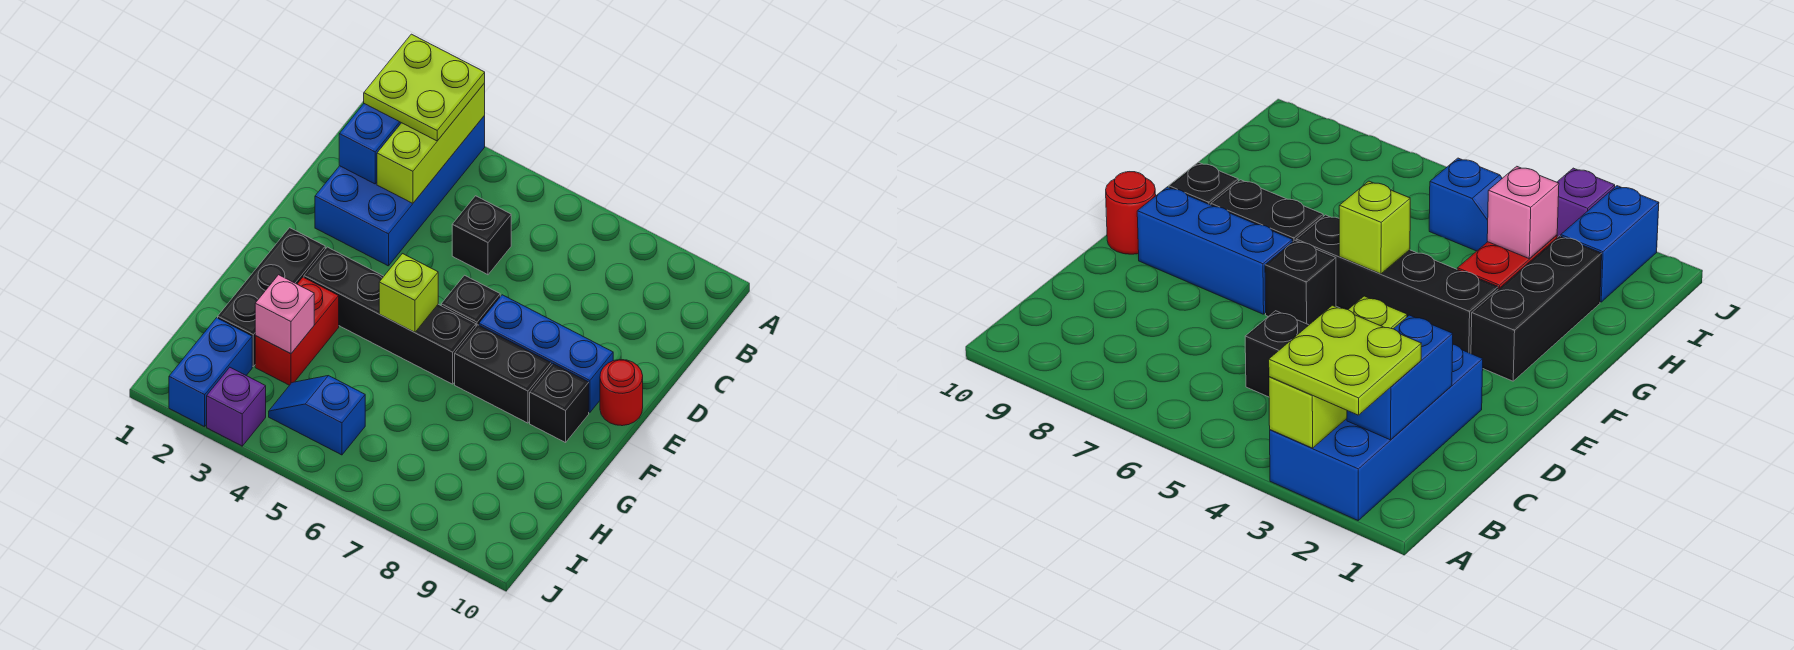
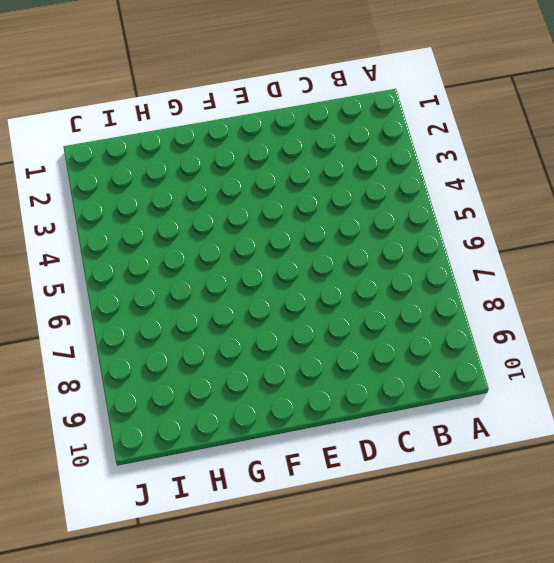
none -> blue brick A2:D3 level 1
none -> black brick C5 level 1
none -> black brick E6 level 1

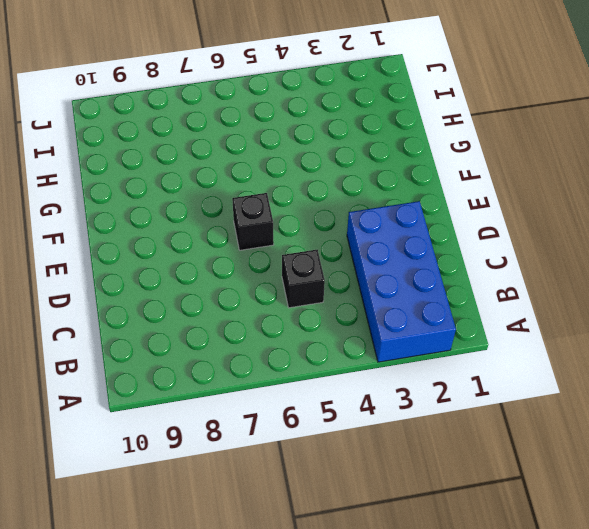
none -> blue brick E7:E9 level 1
none -> red round brick E10 level 1
none -> black brick F2:H2 level 1

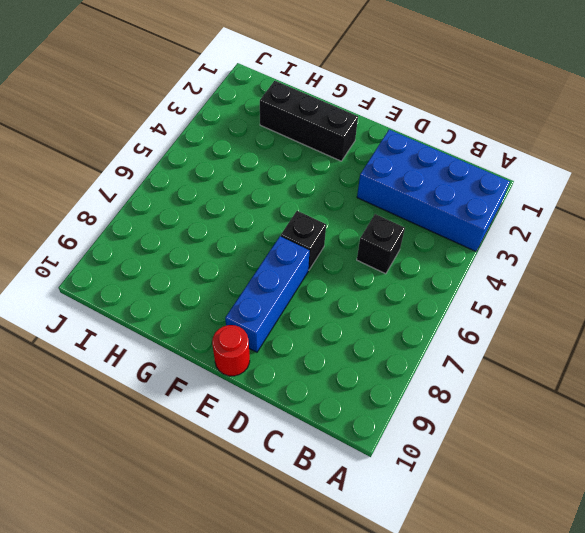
none -> black brick F3:F6 level 1
none -> black brick F7:F8 level 1
none -> black brick F9 level 1

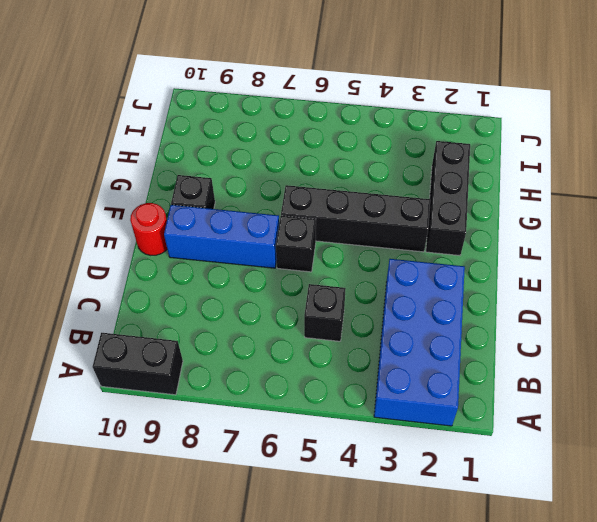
black brick A9:A10 level 1 -> black brick F7:F8 level 1
none -> red brick G3:H3 level 1
none -> blue brick I2:J2 level 1
none -> blue slope I4:I5 level 1 top 5

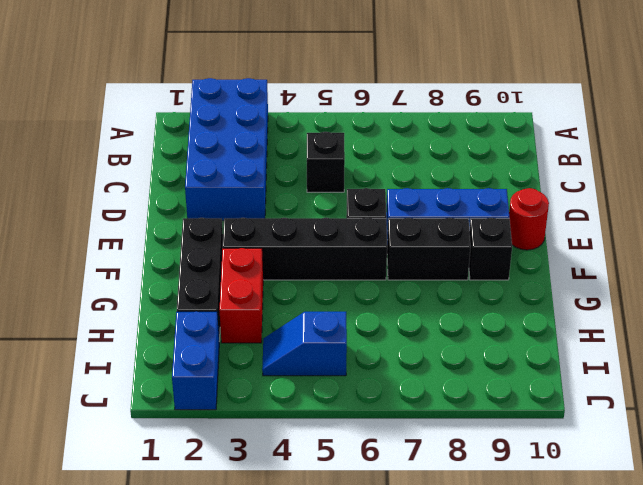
none -> purple brick J3 level 1
none -> lime brick A3:C3 level 2
none -> blue brick B2:C2 level 2

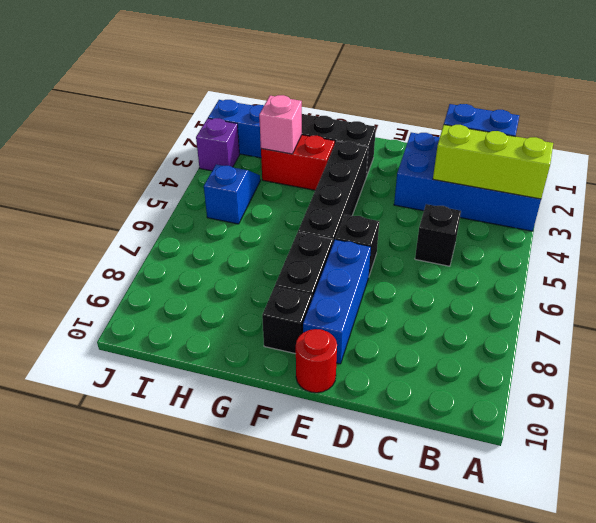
none -> lime brick F5 level 2
none -> lime plate A2:B3 level 3

